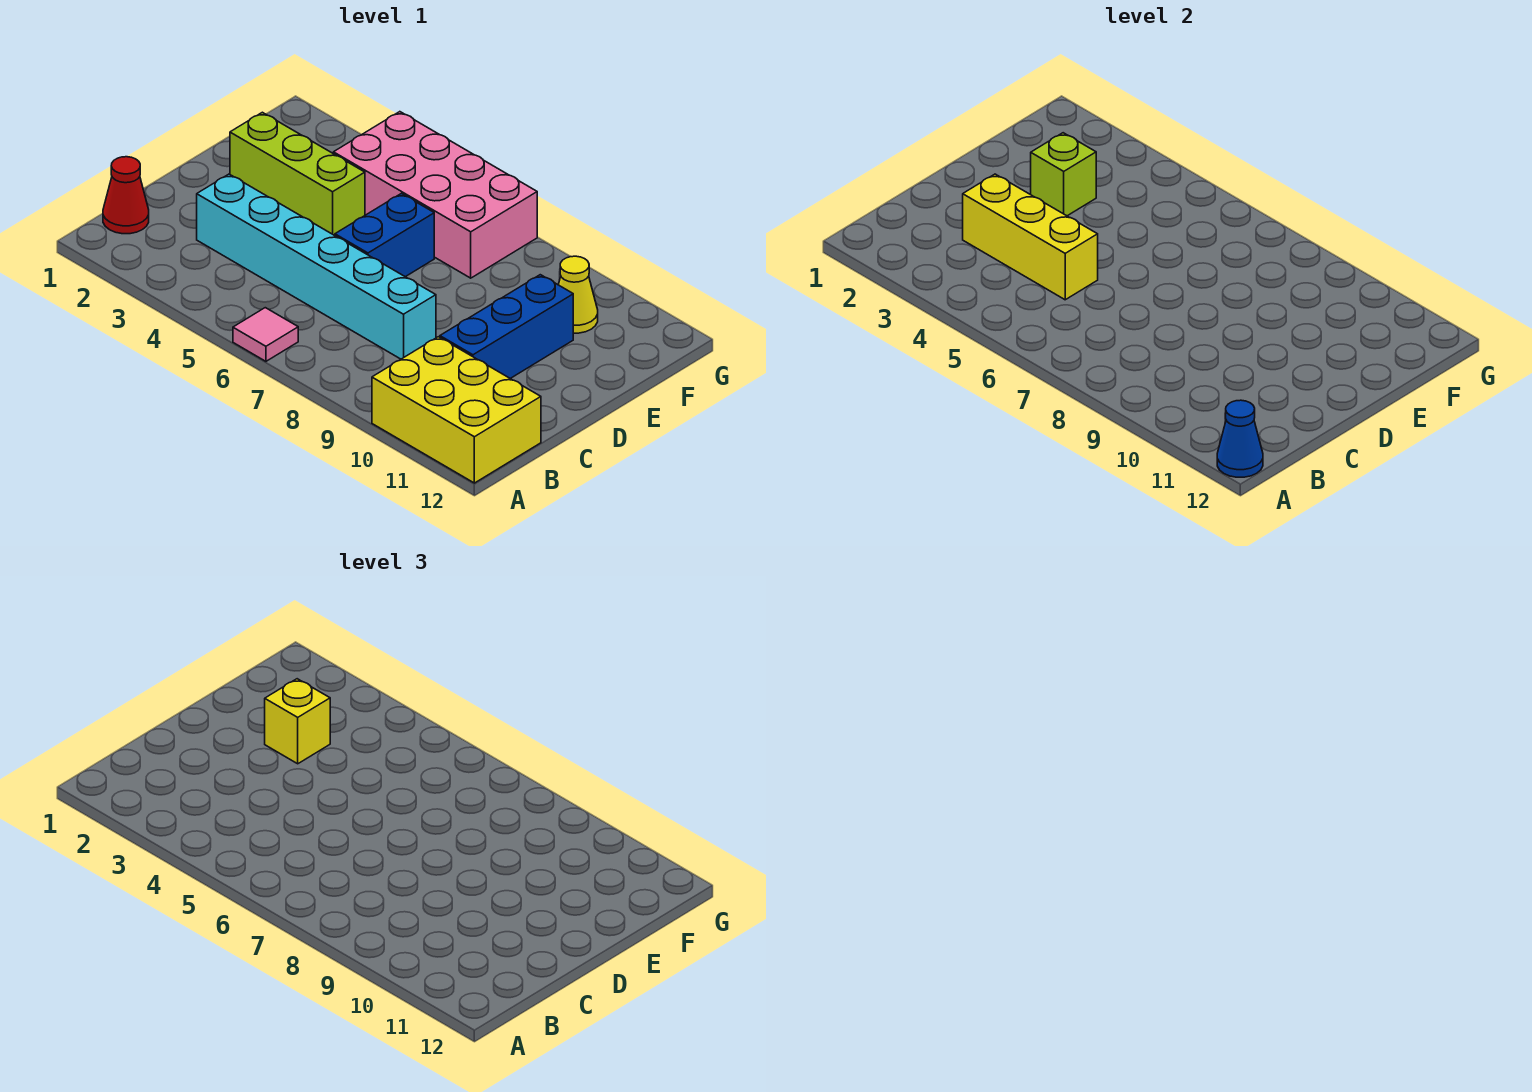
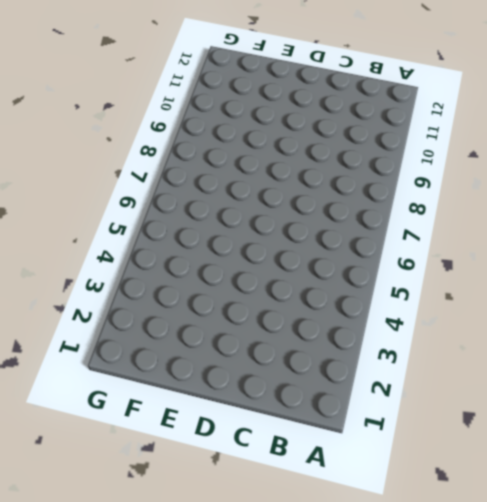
none -> pink tile A6 level 1
none -> yellow brick A10:B12 level 1
none -> red cone B1 level 1

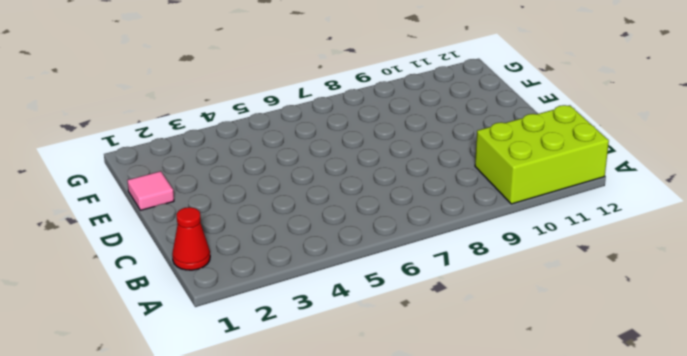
lime brick A10:B12 level 1 -> yellow brick A10:B12 level 1
pink tile E1 level 1 -> pink tile A6 level 1
none -> cyan brick C3:C8 level 1
none -> blue brick C10:E10 level 1
none -> blue brick D6:E6 level 1

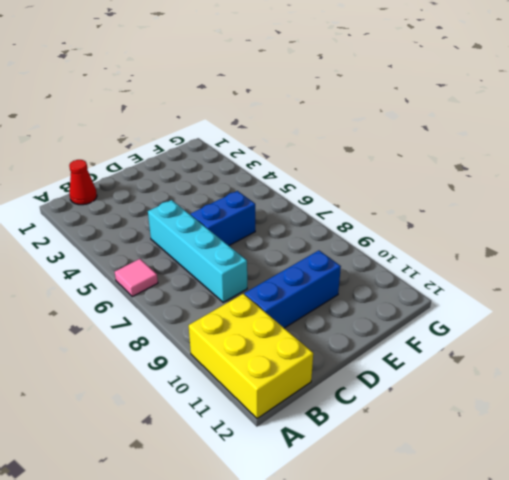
cyan brick C5:C8 level 1 -> cyan brick C3:C8 level 1
none -> lime brick E2:E4 level 1
none -> pink brick F4:G7 level 1
none -> yellow cone F10 level 1

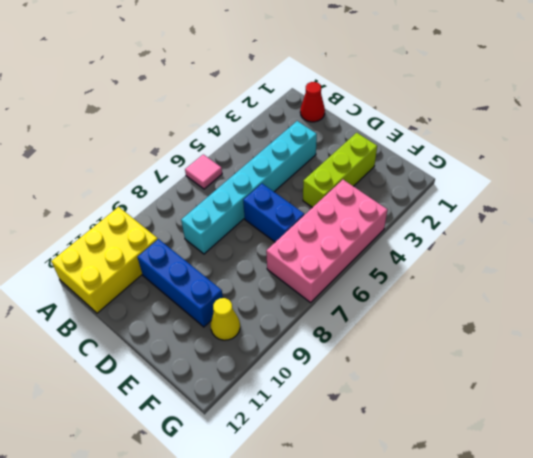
none -> blue cone A12 level 2
none -> yellow brick C3:C5 level 2
none -> lime brick E3 level 2

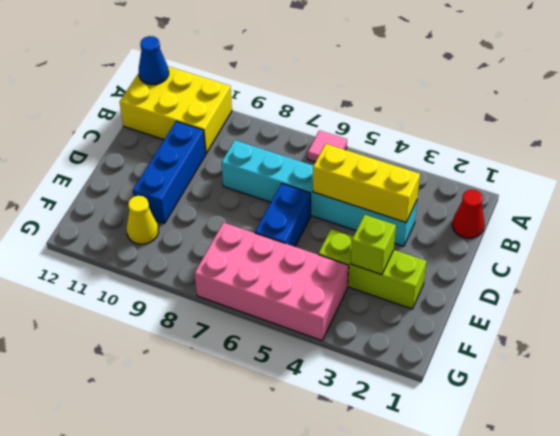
none -> yellow brick E3 level 3

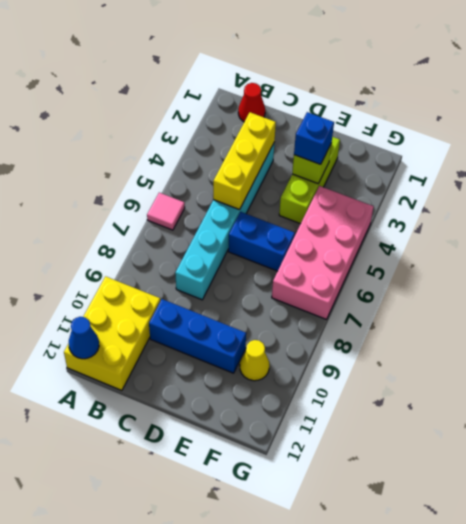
blue brick E3 level 3 -> yellow brick E3 level 3

